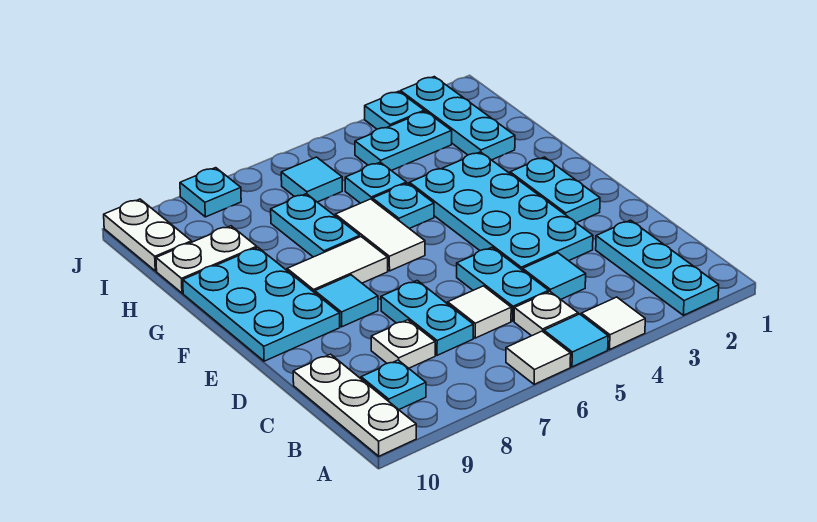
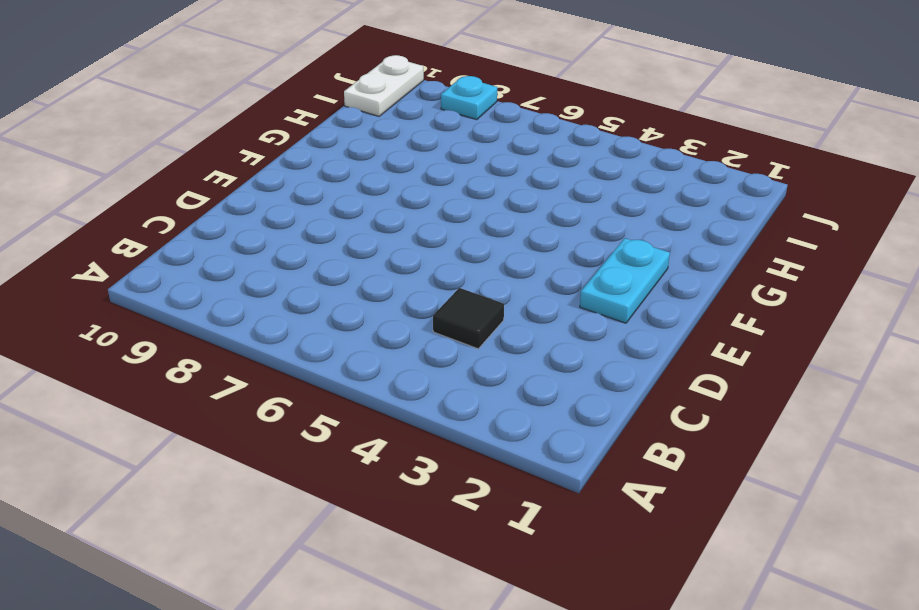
black tile C4 level 1 -> cyan tile C4 level 1
none -> cyan plate A2:C2 level 1
none -> white tile A4 level 1
none -> cyan tile A5 level 1

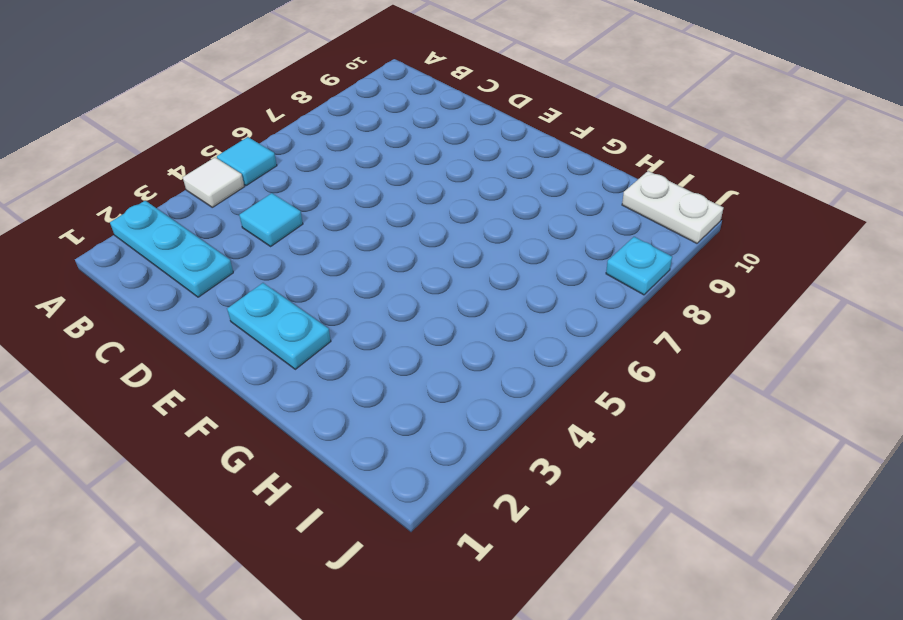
none -> white tile A6 level 1
none -> white plate A10:C10 level 1
none -> white plate B5 level 1

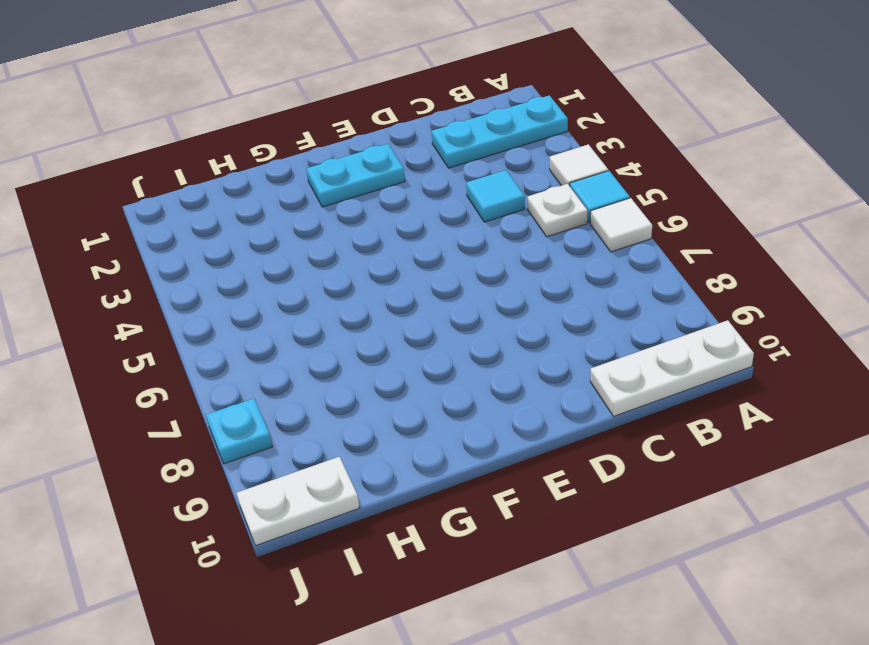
none -> cyan plate B9 level 1
none -> cyan plate C5:D5 level 1
none -> white tile C6 level 1

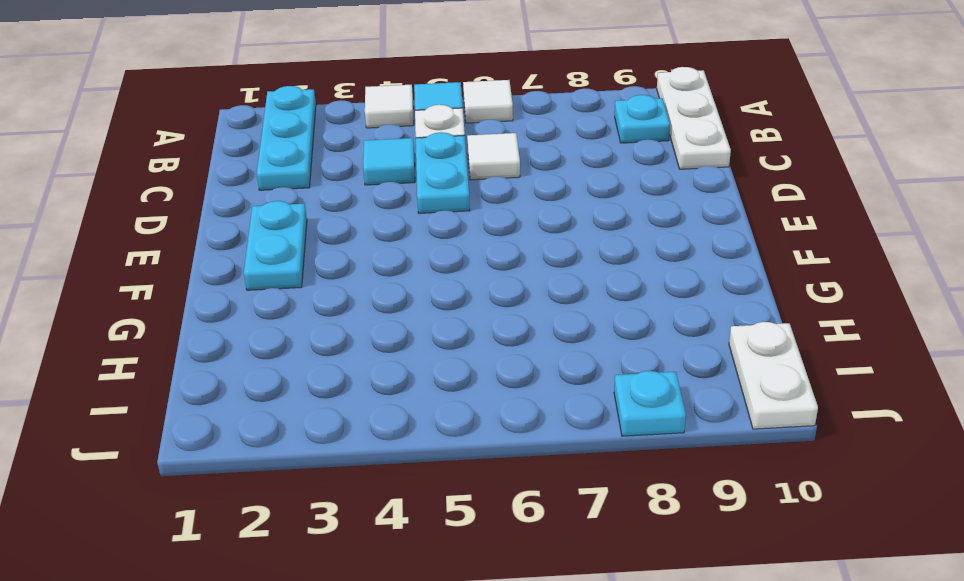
none -> cyan plate C7:D7 level 1
none -> white plate C8 level 1
none -> cyan plate D3:G4 level 1

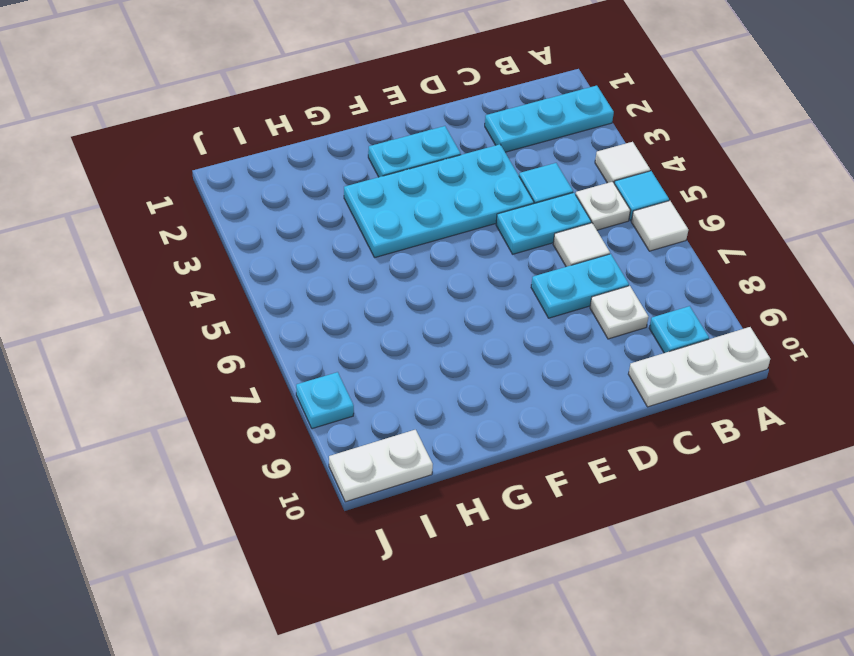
none -> cyan tile E8 level 1
none -> cyan plate E9:G10 level 1
none -> white tile F6:G6 level 1

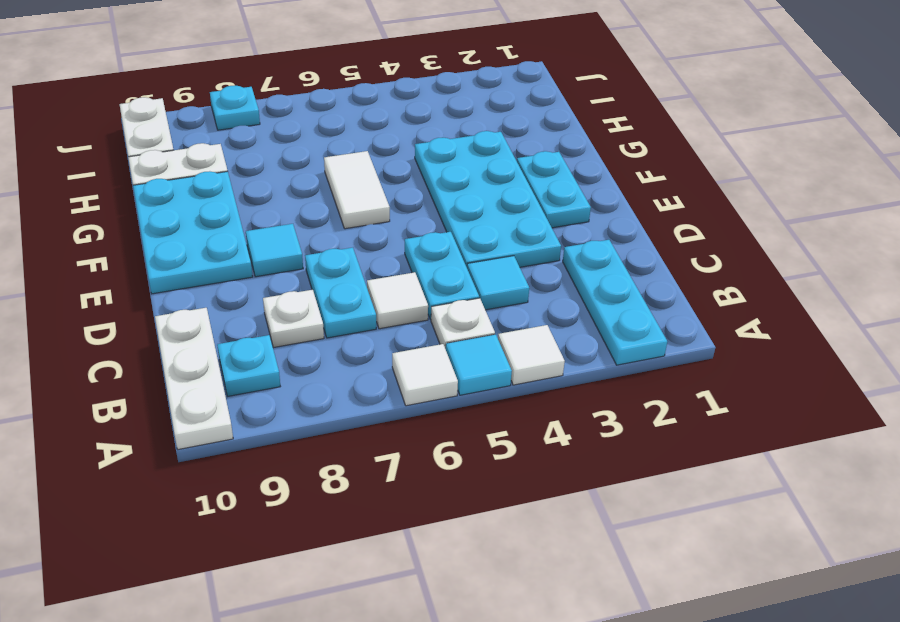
none -> white tile F7:F8 level 1
none -> cyan plate G5 level 1
none -> cyan plate G7:H7 level 1

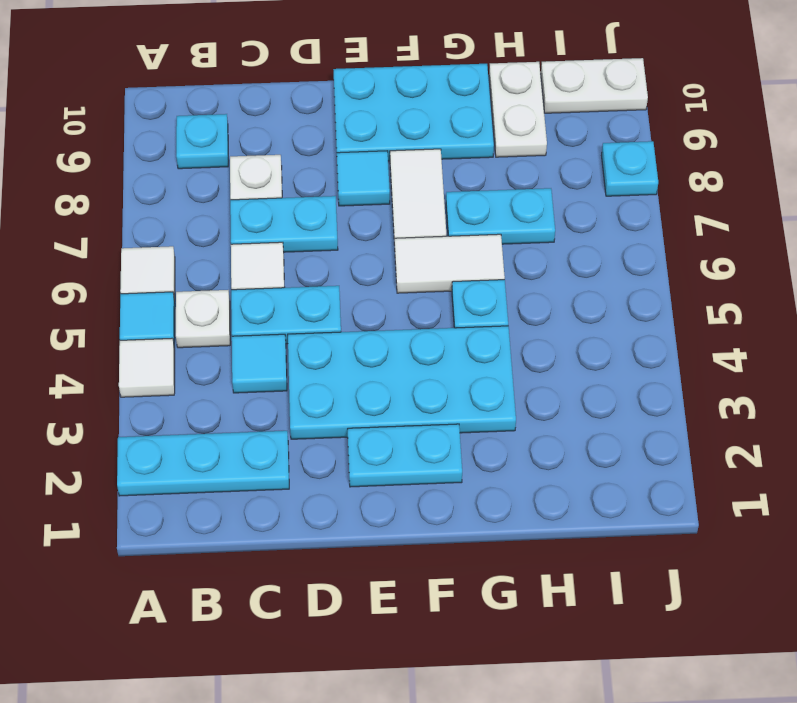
none -> white plate A10:C10 level 1
none -> cyan plate H2:J2 level 1
none -> cyan plate H5 level 1

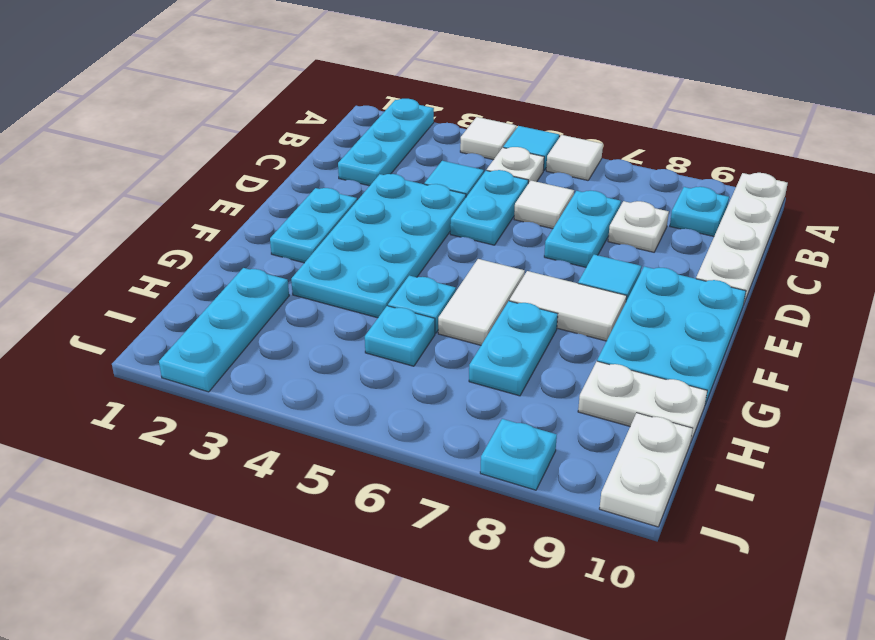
white plate A10:D10 level 1 -> white plate A10:C10 level 1
none -> cyan plate I3:I4 level 1
none -> cyan tile I6 level 1
none -> cyan plate J3 level 1

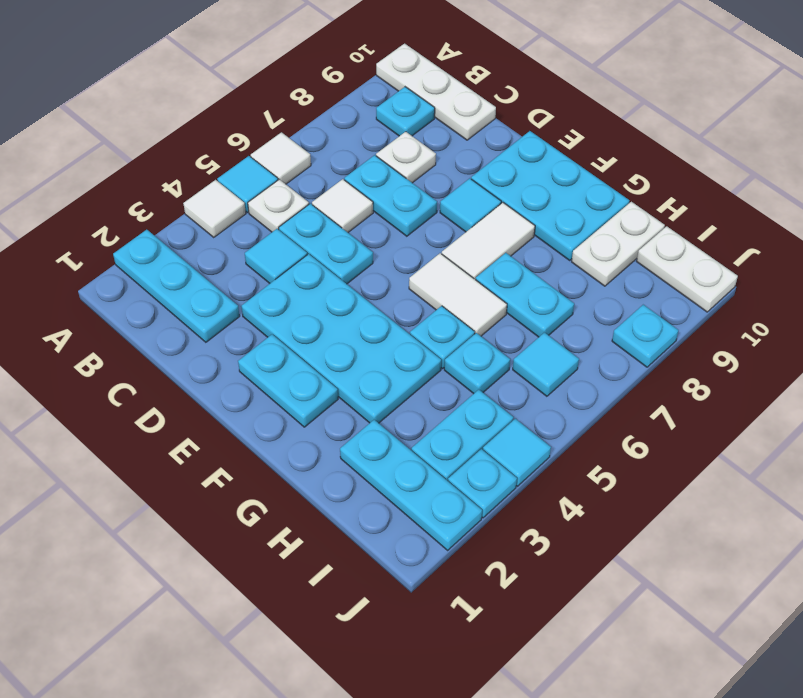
cyan tile J4 level 1 -> none

